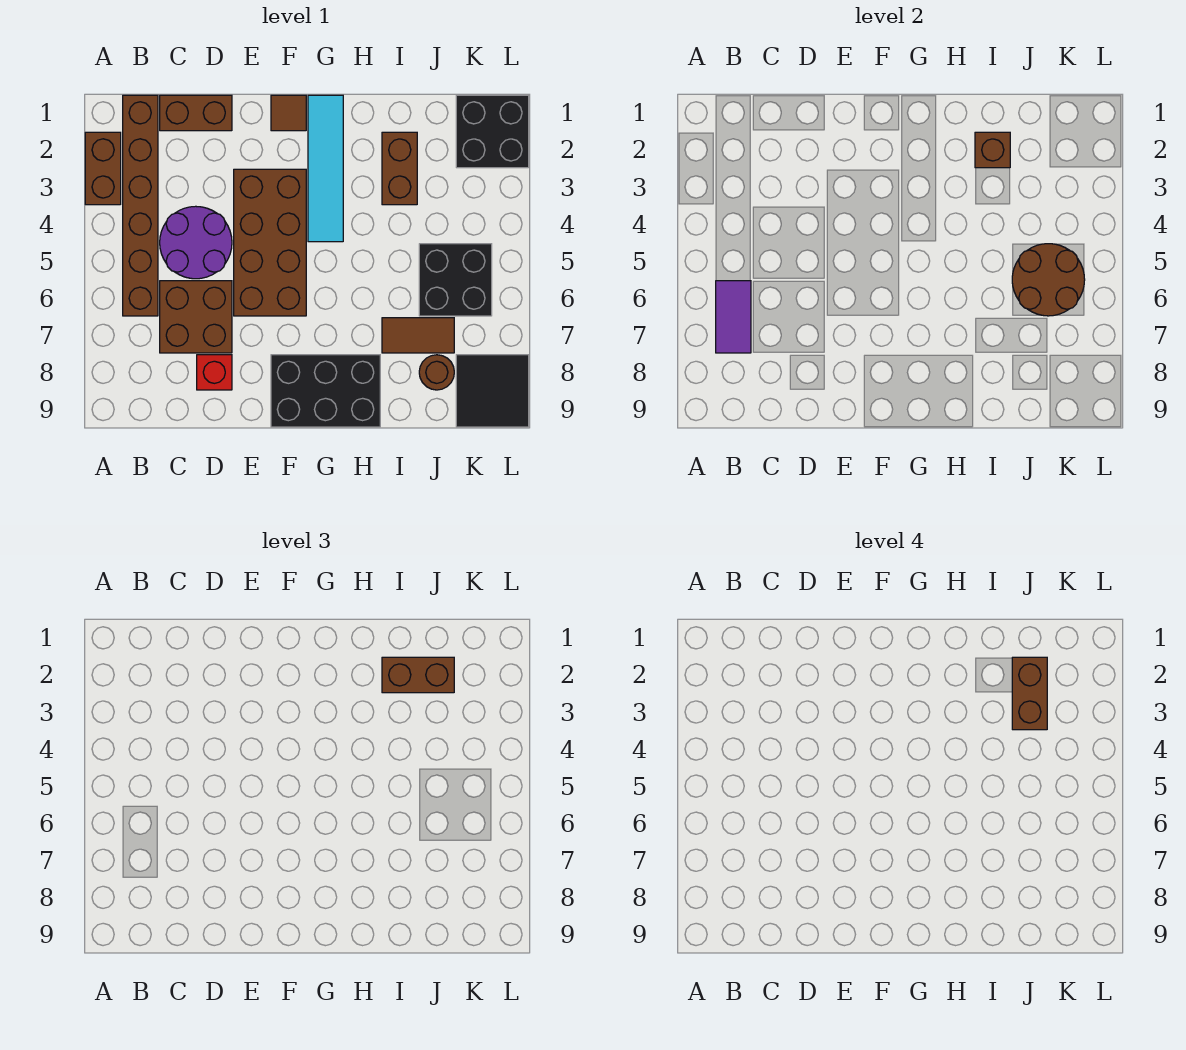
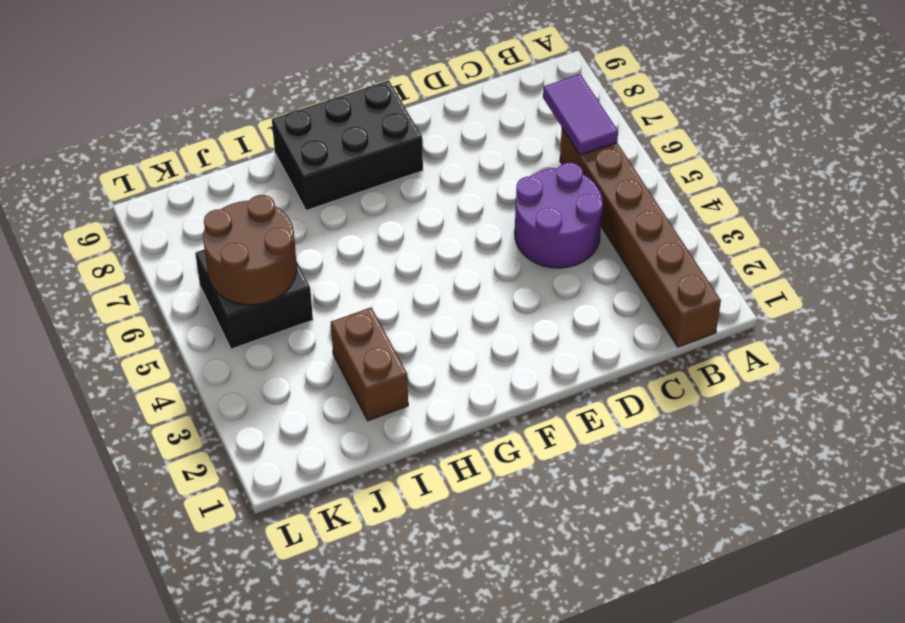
none -> brown brick A2:A3 level 1
none -> brown brick C1:D1 level 1
none -> brown brick C6:D7 level 1

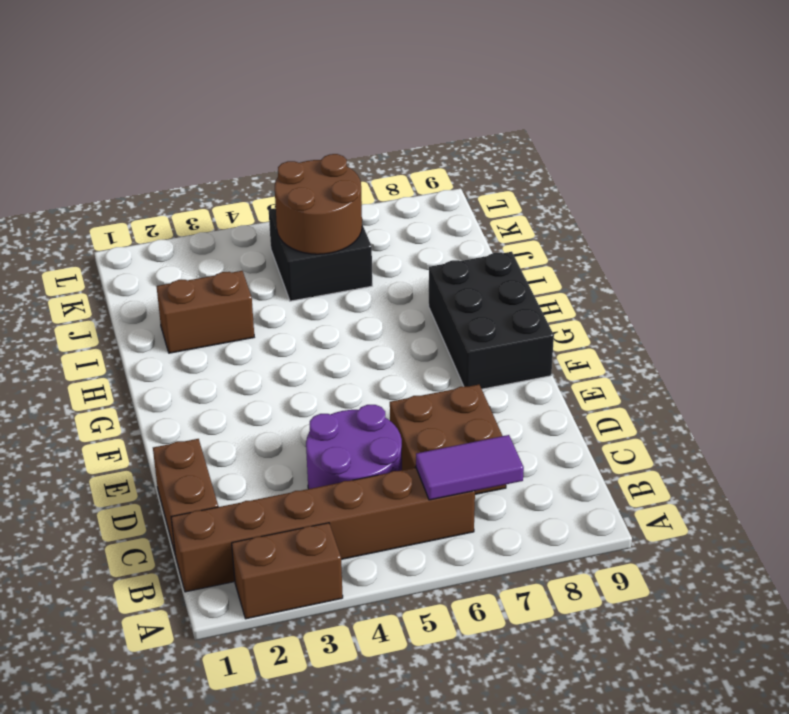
none -> red brick D8 level 1
none -> brown brick E3:F6 level 1
none -> brown tile F1 level 1

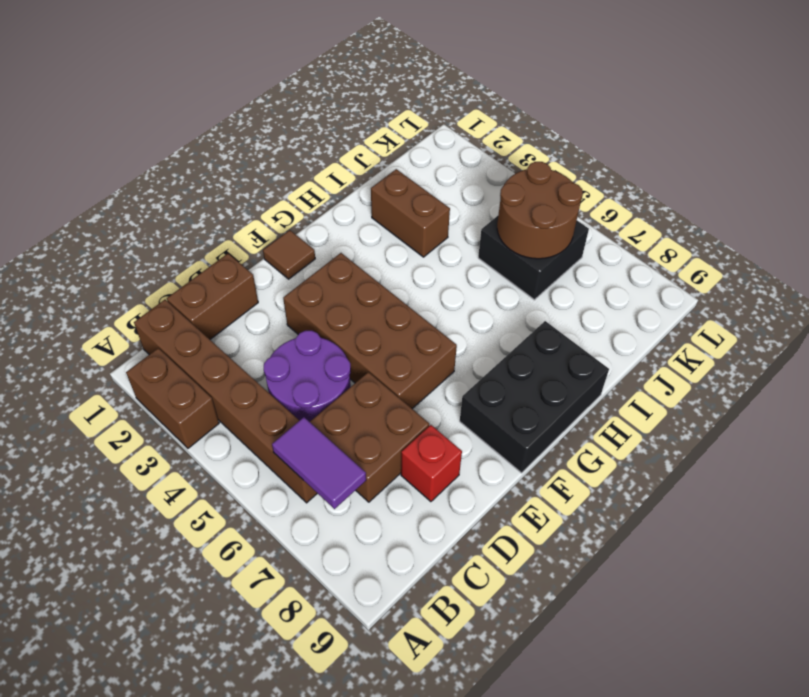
none -> cyan tile G1:G4 level 1
none -> brown tile I7:J7 level 1
none -> brown round brick J8 level 1

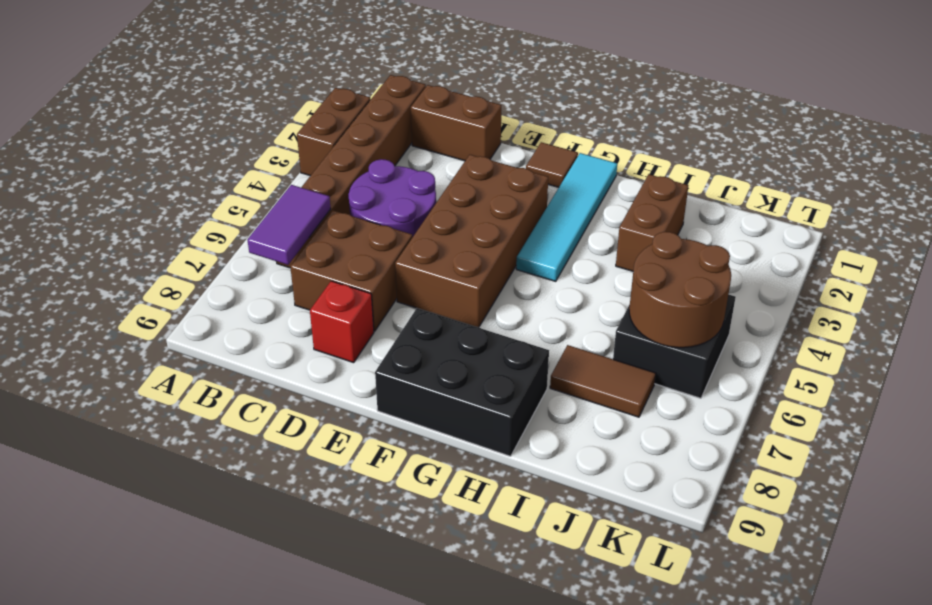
none -> brown round brick J8 level 1
none -> black brick K1:L2 level 1
none -> black tile K8:L9 level 1

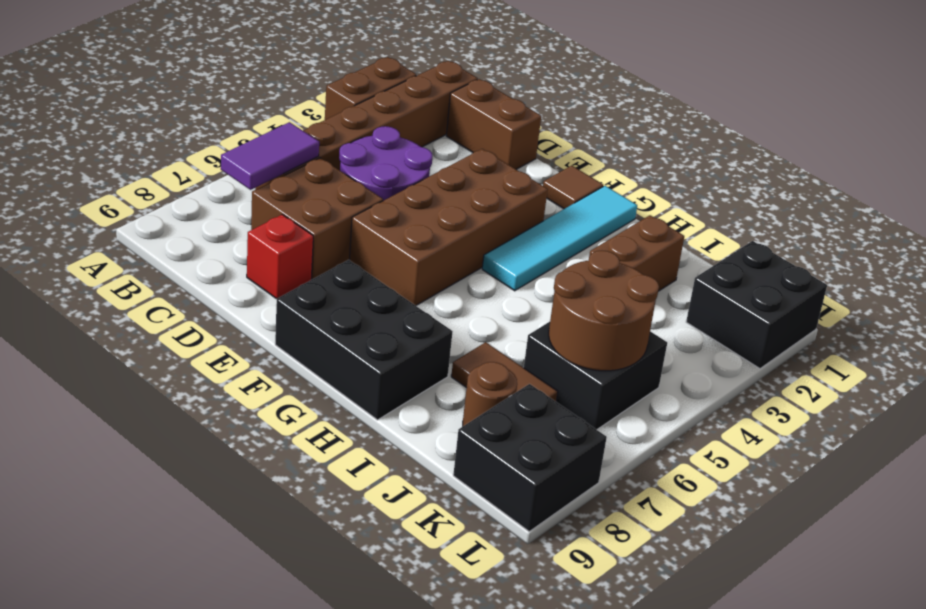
black brick K8:L9 level 1 -> black tile K8:L9 level 1
none -> brown brick I2 level 2
none -> brown brick I2:J2 level 3
none -> brown brick J2:J3 level 4

